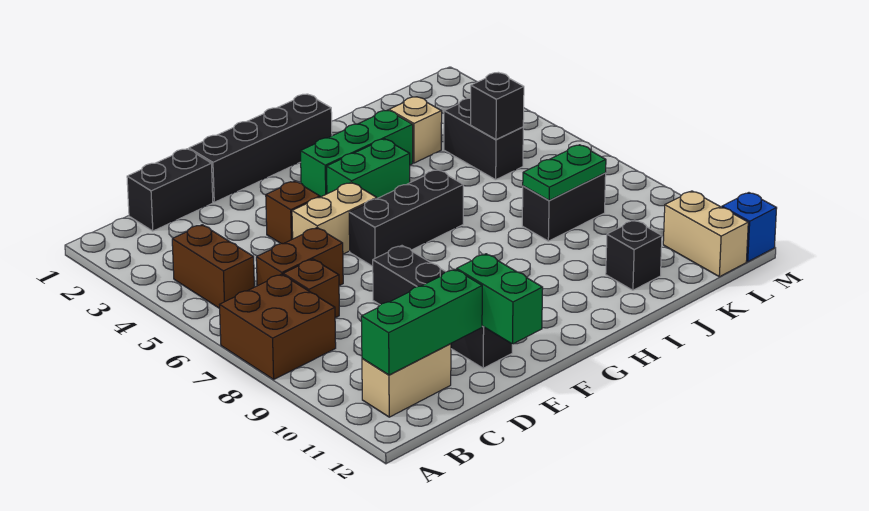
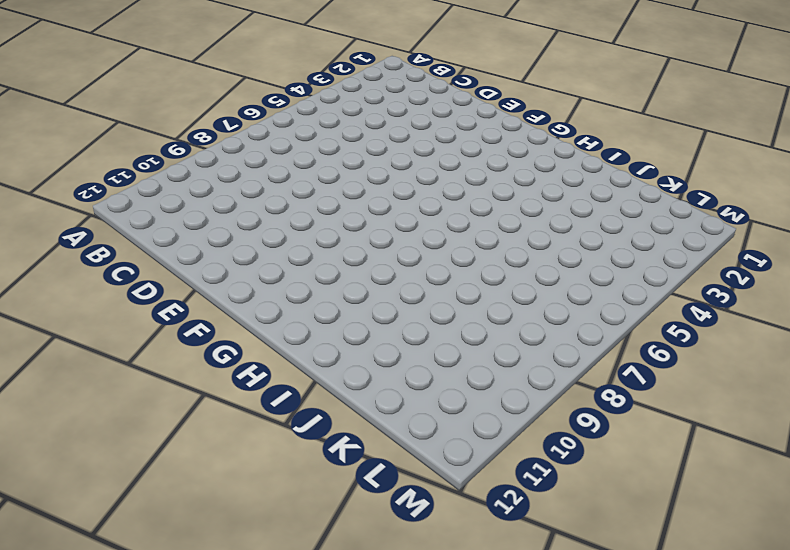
none -> brown brick A7:B8 level 1
none -> brown brick B4:B5 level 1
none -> tan brick B11:C11 level 1

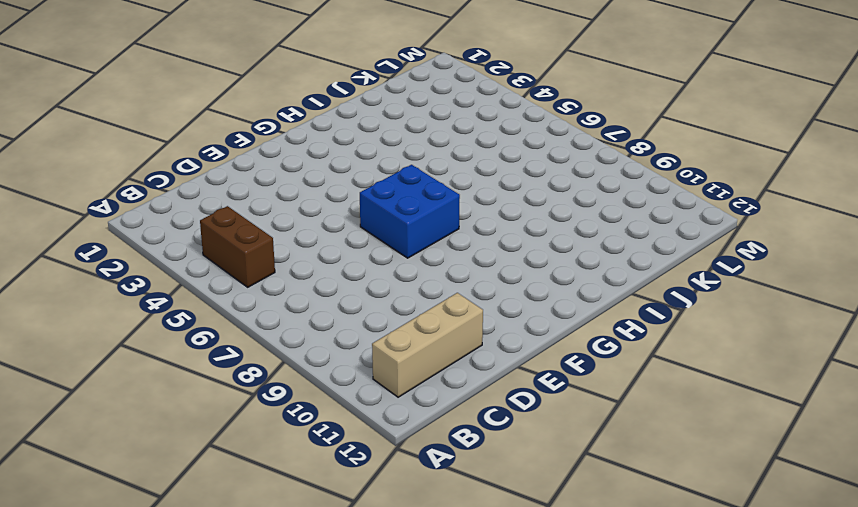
tan brick B11:D11 level 1 -> tan brick B11:C11 level 1
blue brick F6:G7 level 1 -> black brick F6:H6 level 1
none -> brown brick A7:B8 level 1
none -> black brick C1:D1 level 1
none -> brown brick C6:D6 level 1

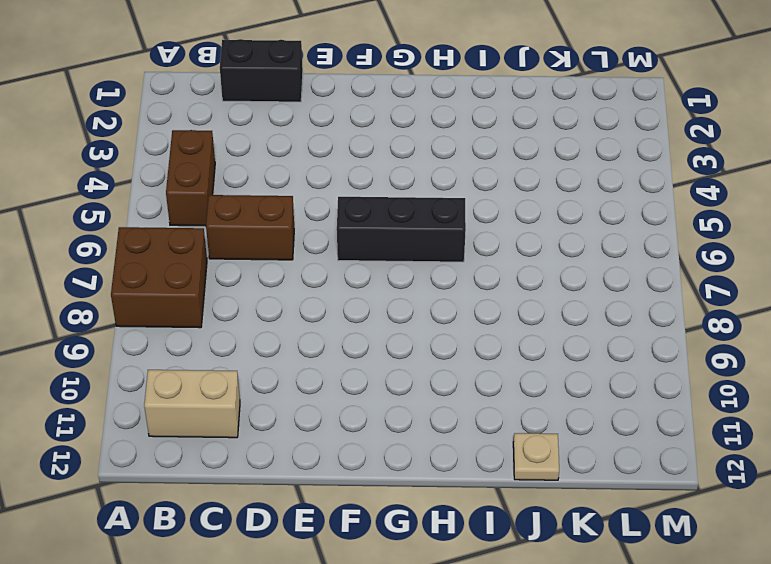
tan plate J12 level 1 -> none
none -> brown brick C7 level 1
none -> black brick E1:H1 level 1
none -> brown brick E4 level 1

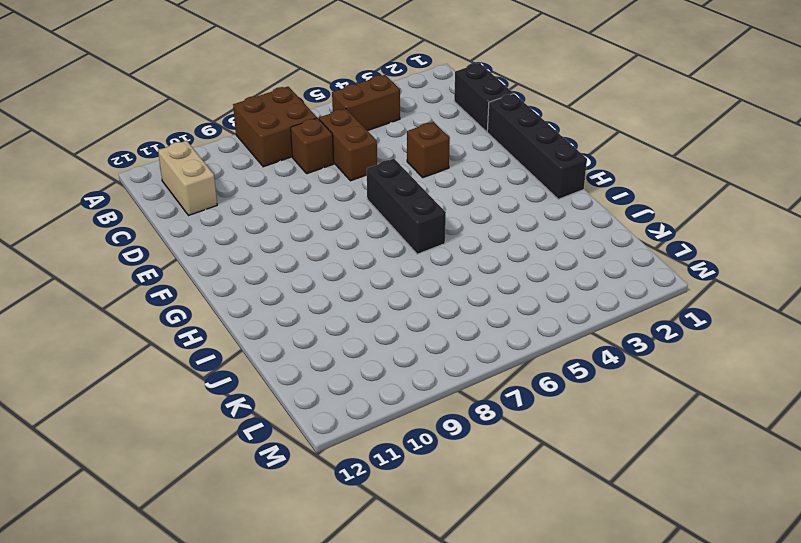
none -> tan brick E5:F5 level 1
none -> black brick E8:E11 level 1
none -> green brick G3:I3 level 1

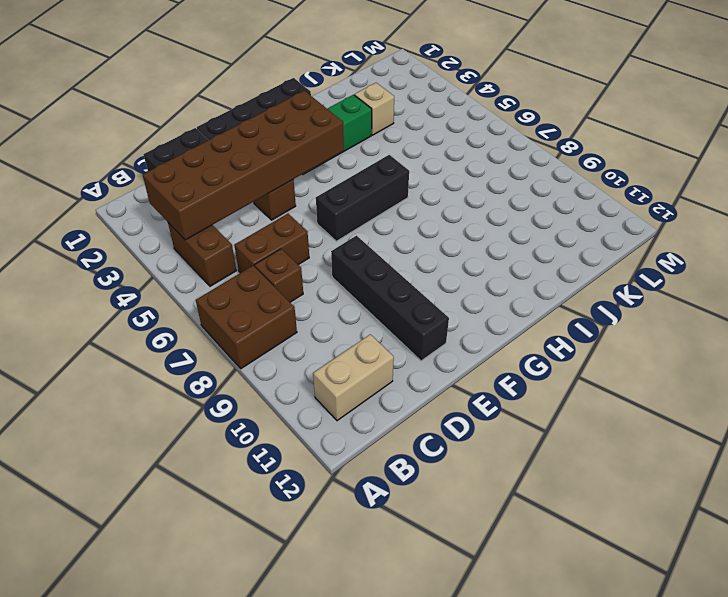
brown brick B3:G4 level 2 -> none
none -> tan brick E5:F5 level 1
none -> green brick G4:H4 level 1
none -> black brick J8:K8 level 1

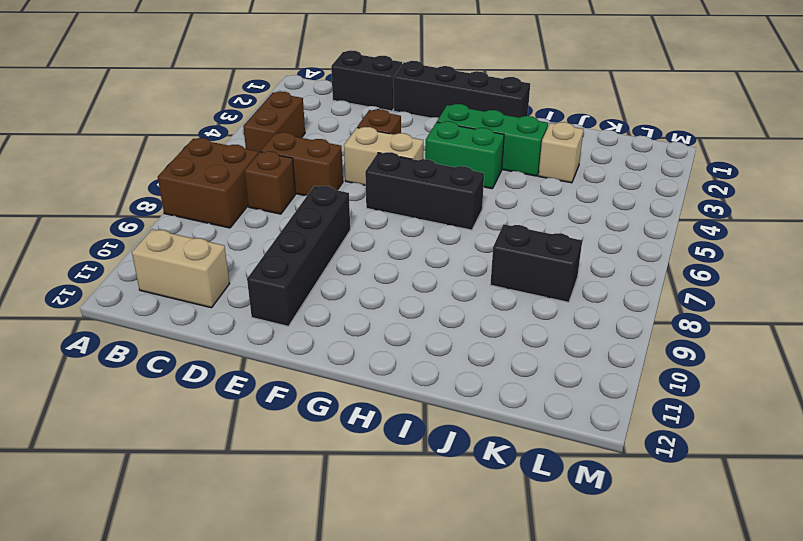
none -> black brick J11 level 1
none -> black brick K4:K5 level 1
none -> tan brick L11:L12 level 1

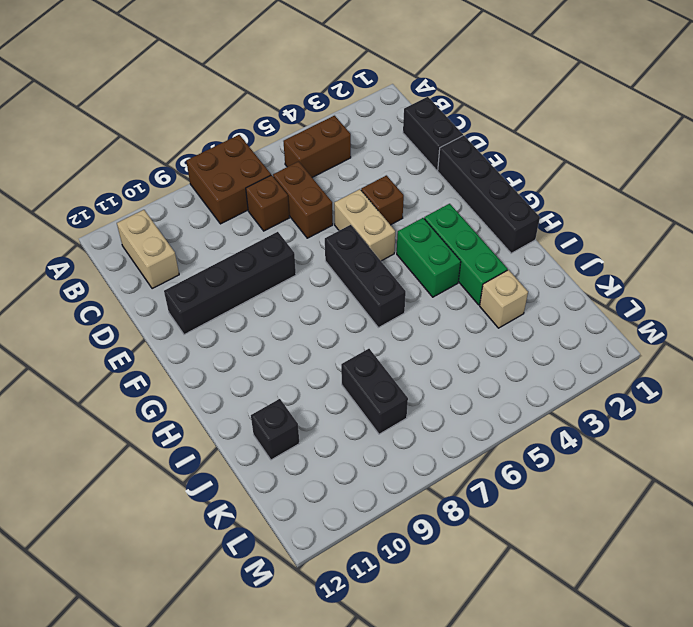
none -> black brick K4:K5 level 1
none -> tan brick L11:L12 level 1
none -> blue brick M12 level 1

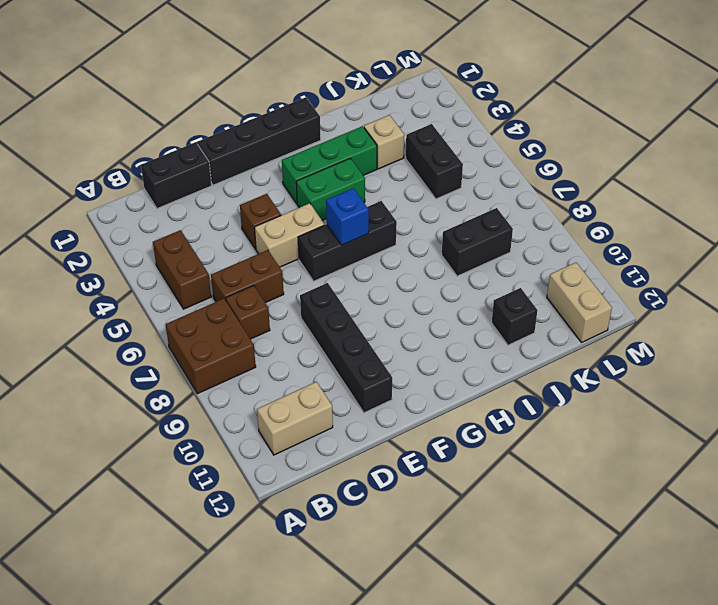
blue brick G6 level 2 -> blue brick M12 level 1
none -> green brick B11:D11 level 2
none -> green brick E11:E12 level 2
none -> green plate J8:K8 level 2

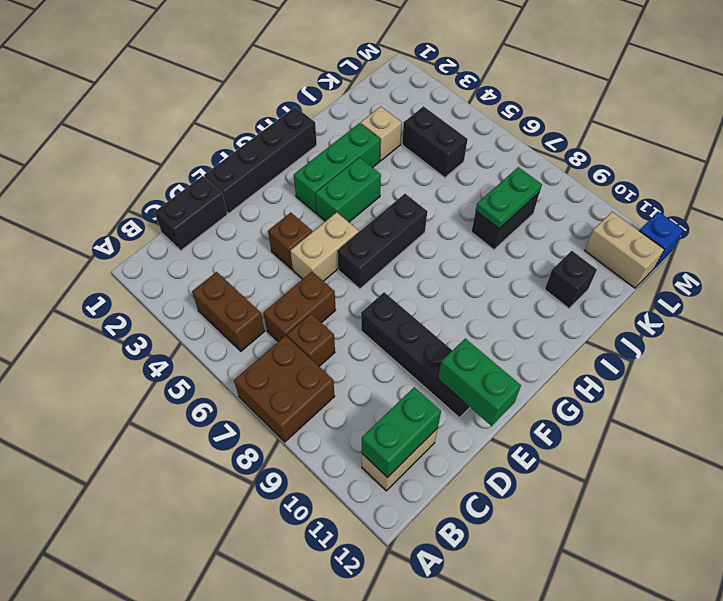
green brick B11:C11 level 2 -> green brick B11:D11 level 2
none -> black brick K5 level 2

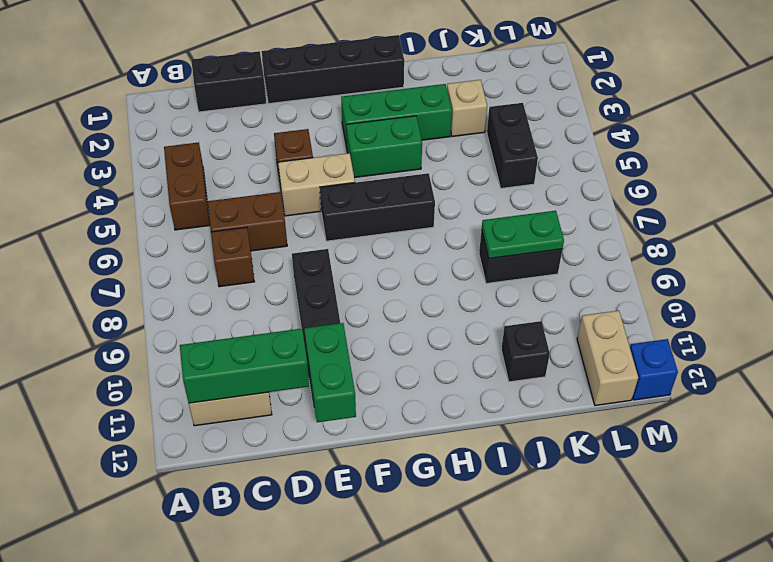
none -> brown brick A7:B8 level 1
none -> black brick K5 level 2

